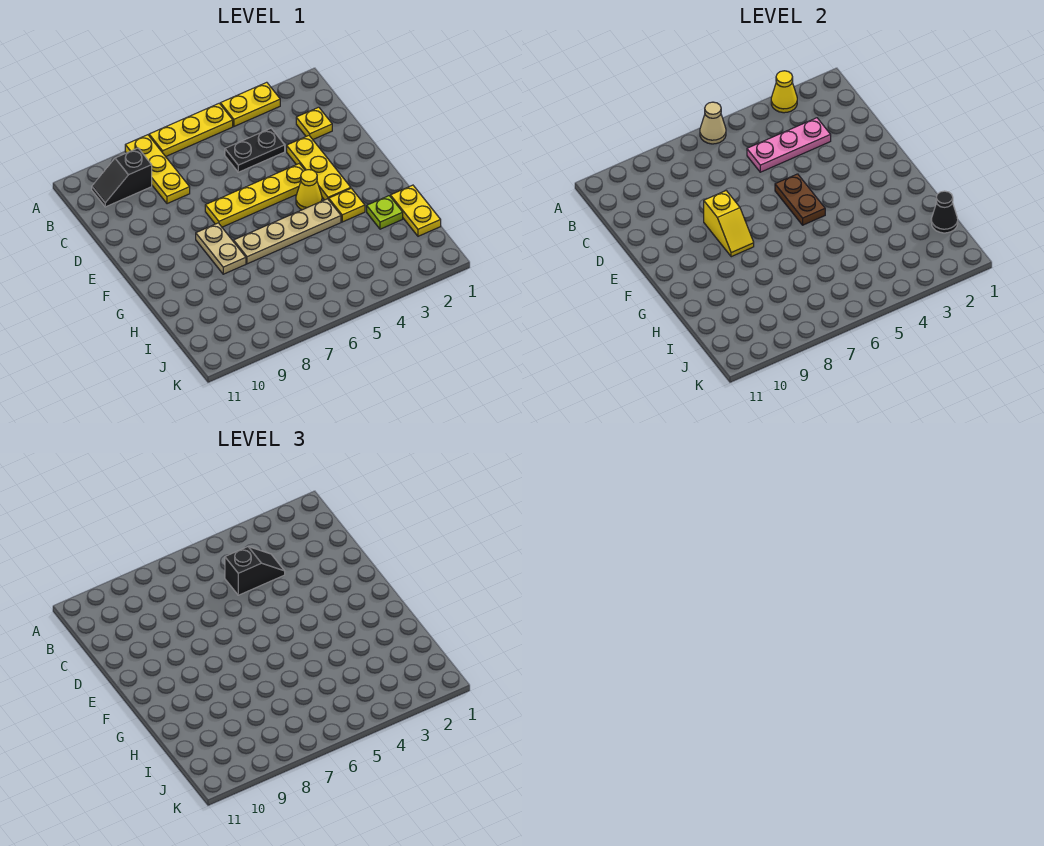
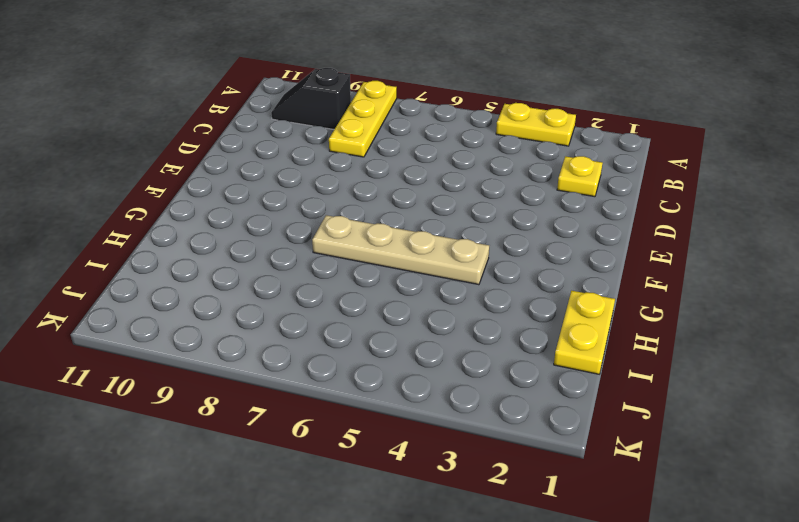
none -> yellow plate A5:A7 level 1
none -> black plate C4:C5 level 1
none -> yellow plate D3:F3 level 1

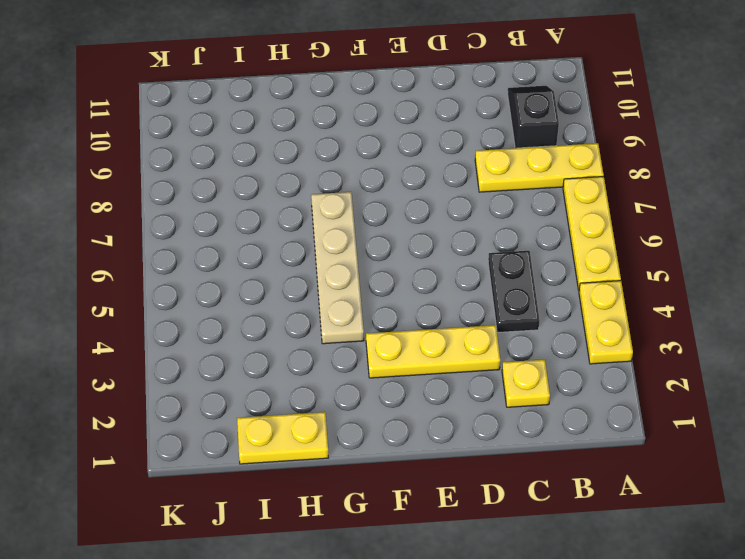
none -> yellow plate E4:E7 level 1
none -> yellow cone F4 level 1
none -> tan plate F8:G8 level 1

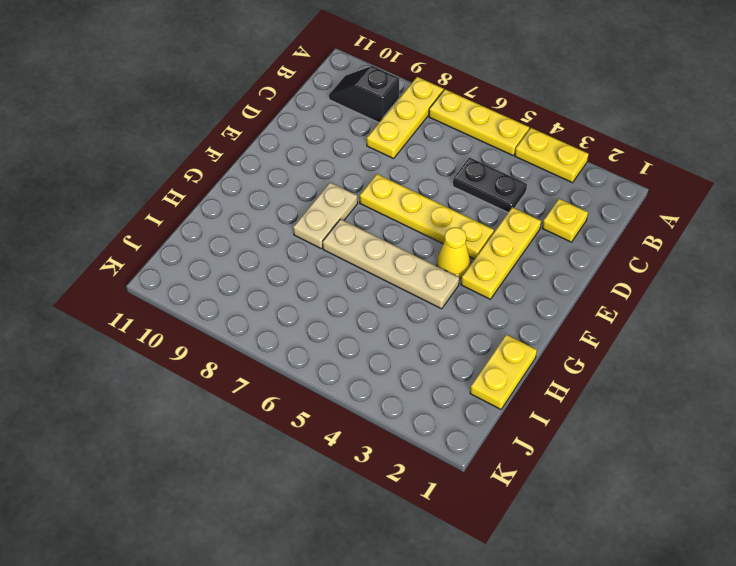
none -> yellow plate G3 level 1
none -> lime plate H2 level 1
none -> yellow cone A3 level 2

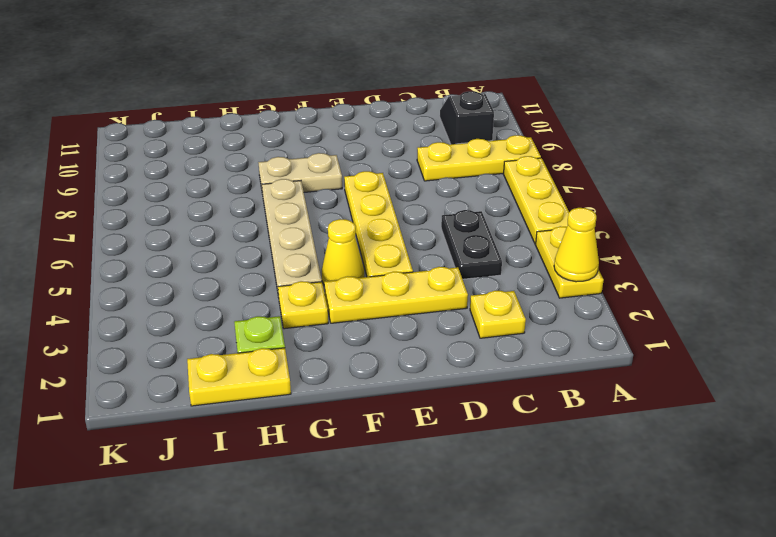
none -> tan cone A6 level 2
none -> pink plate C3:C5 level 2
none -> brown plate E5:F5 level 2

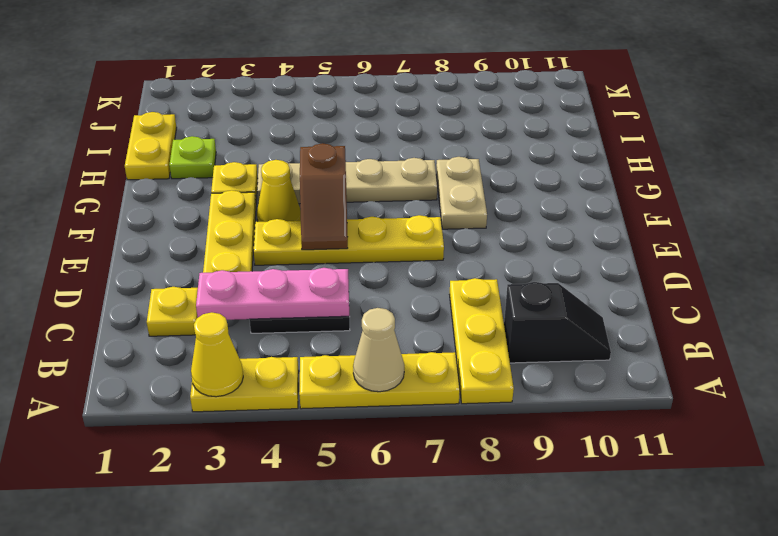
brown slope E5:F5 level 2 top F -> brown plate E5:F5 level 2
none -> yellow slope E8:F8 level 2 top E
none -> black cone I1 level 2
none -> black slope C4:C5 level 3 top 5

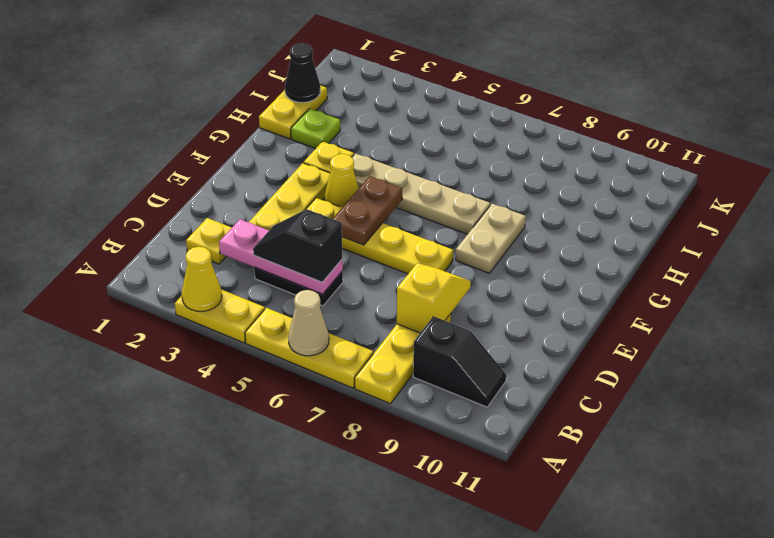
yellow slope C8:D8 level 2 top C -> yellow slope E8:F8 level 2 top E

